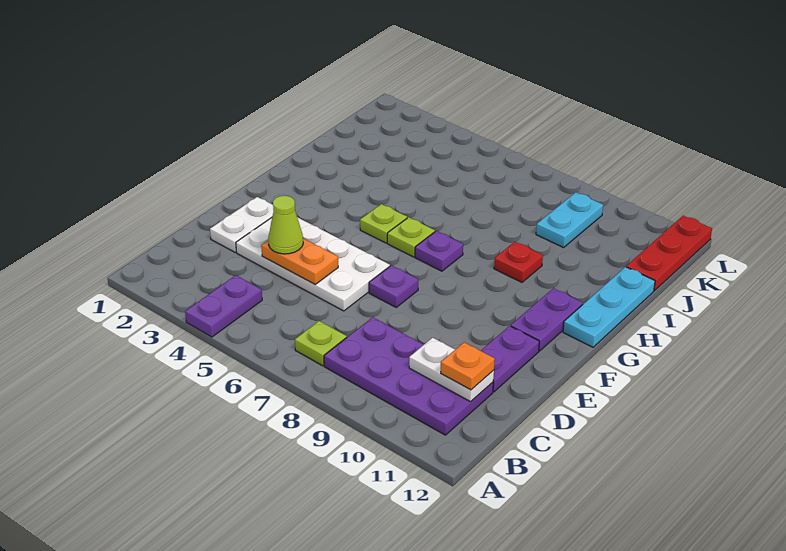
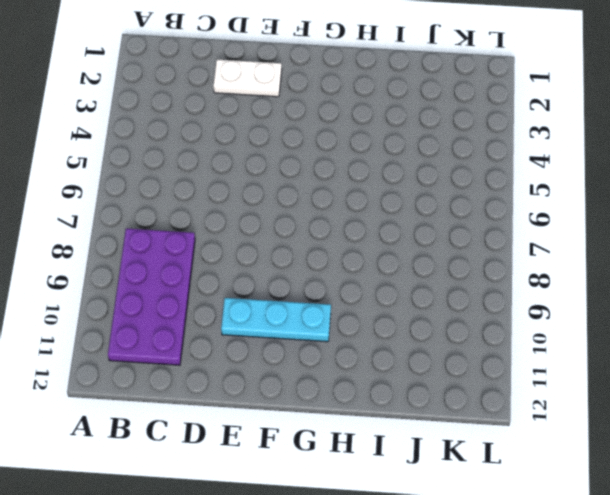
cyan plate E10:G10 level 1 -> cyan plate G12:I12 level 1
none -> purple plate A4:B4 level 1
none -> lime plate B7 level 1
none -> white plate D3:E6 level 1

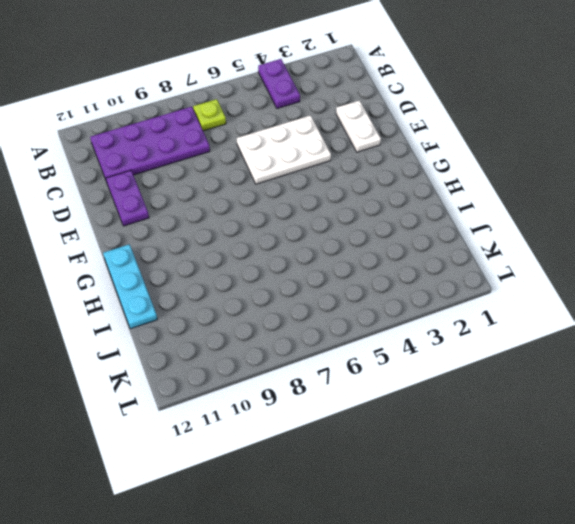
white plate D4:E6 level 1 -> white plate D3:E6 level 1
none -> purple plate E7 level 1
none -> purple plate F11:G11 level 1
none -> lime plate G5 level 1

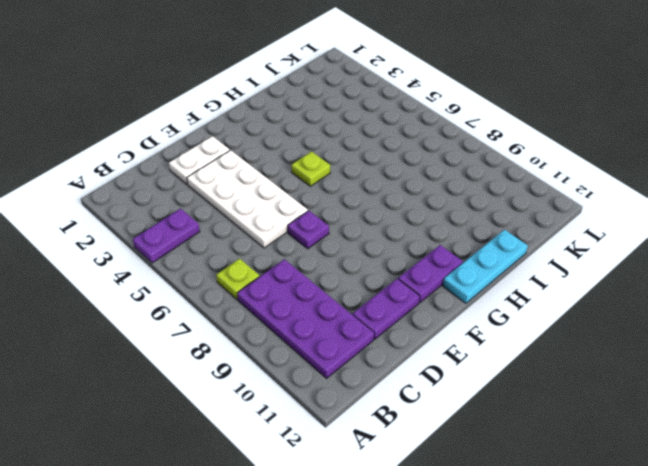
none -> lime plate G6 level 1
none -> purple plate G7 level 1
none -> red plate H9 level 1

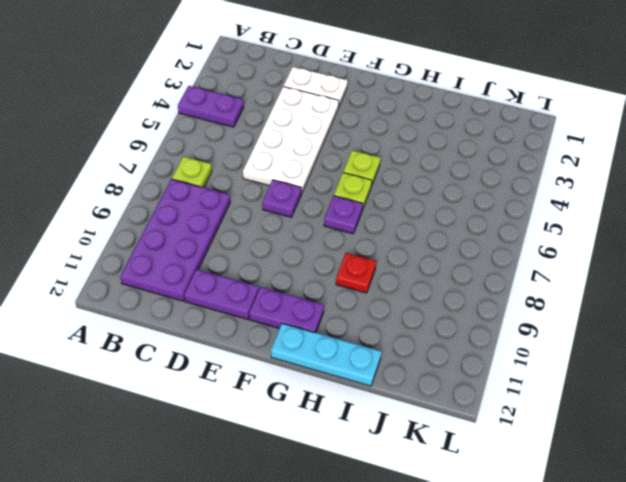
none -> cyan plate J9:K9 level 1
none -> red plate J12:L12 level 1
none -> white plate C10:C11 level 2

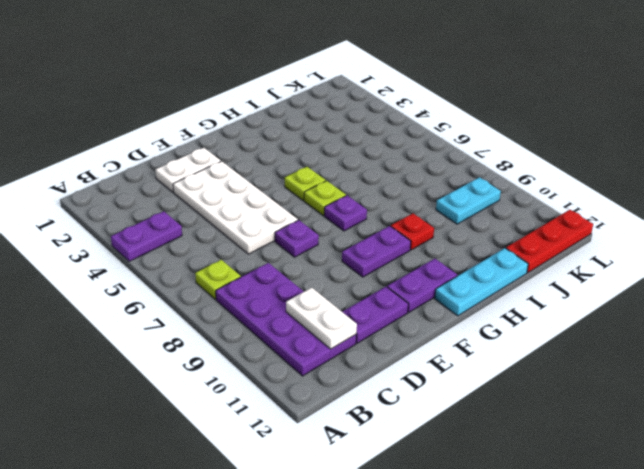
purple plate F9:G9 level 1 -> none
none -> orange plate D4:D5 level 2
none -> orange plate C11 level 3
none -> lime cone D4 level 3

